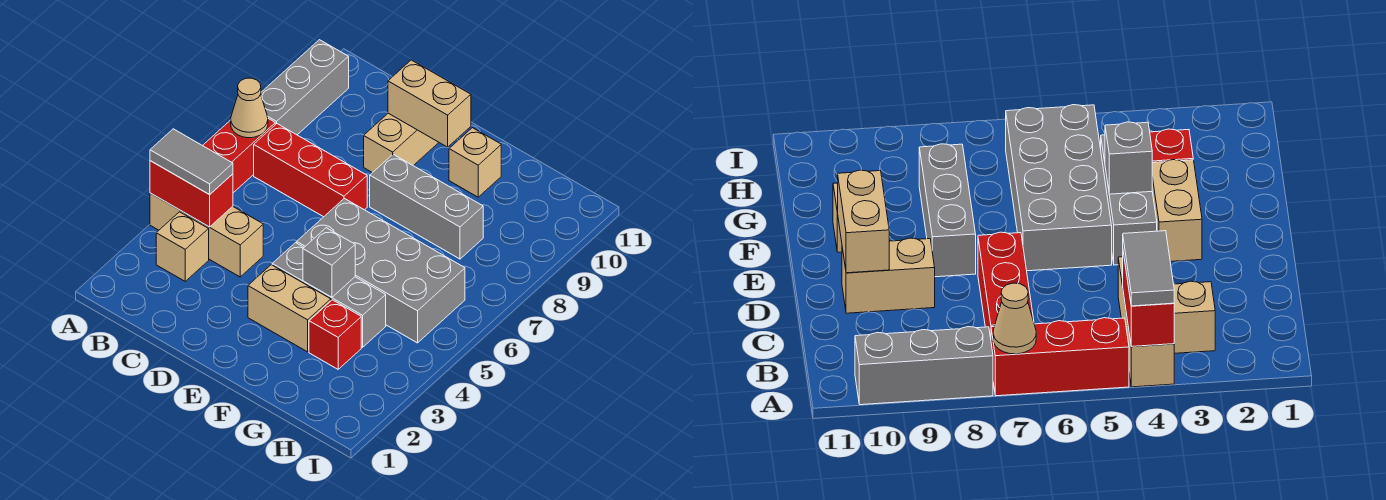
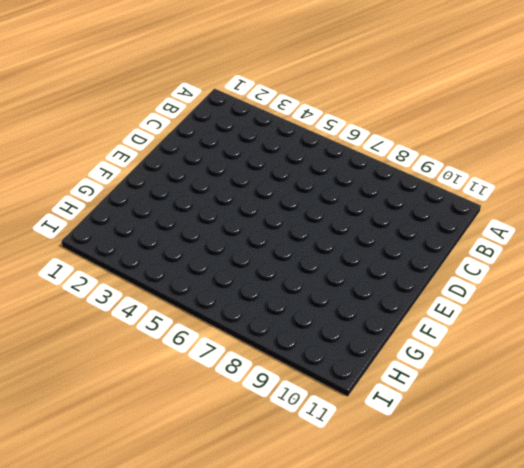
none -> tan brick A4:C4 level 1
none -> red brick A5:A7 level 1
none -> grey brick A8:A10 level 1

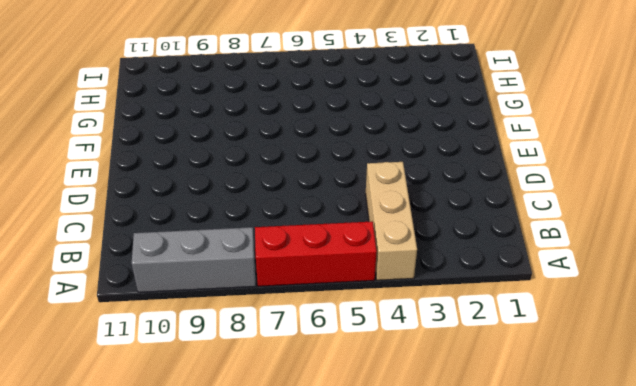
none -> tan brick B3 level 1
none -> red brick B7:D7 level 1
none -> tan brick D9:D10 level 1

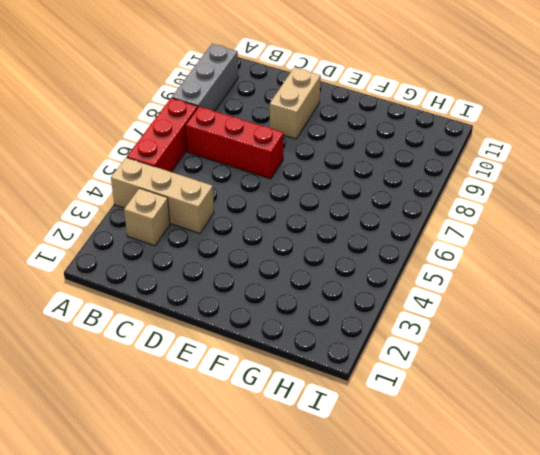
none -> tan brick E3:F3 level 1
none -> grey brick E4:G4 level 1
none -> grey brick E5:H6 level 1

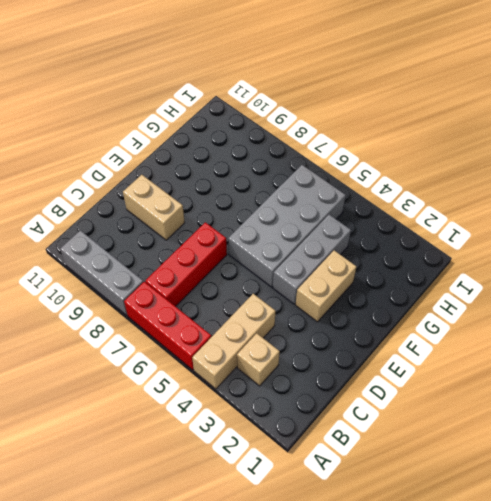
none -> grey brick E8:G8 level 1
none -> tan brick F10 level 1
none -> red brick G3 level 1

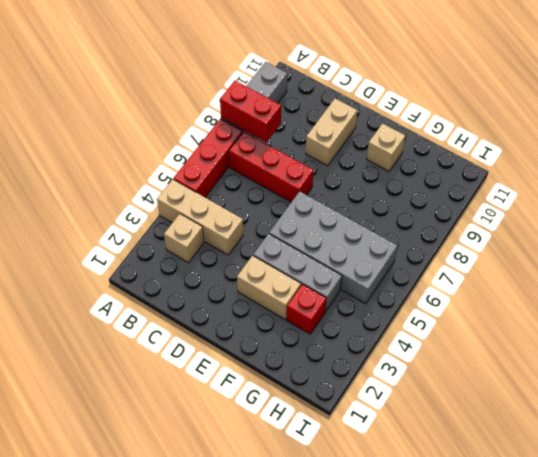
red brick A8:B8 level 2 -> red brick A4:B4 level 2
none -> grey brick E8:G8 level 1
none -> tan cone A7 level 2
none -> tan brick D10:E10 level 2

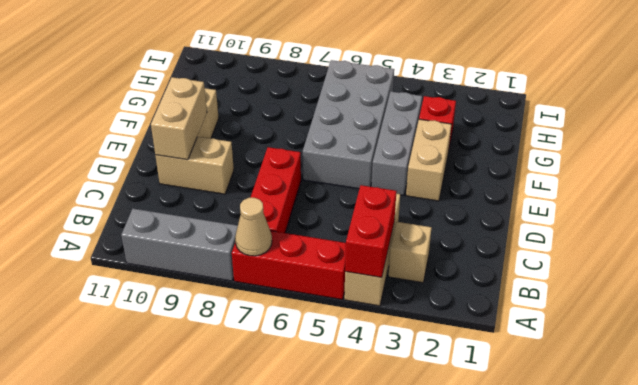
none -> grey brick E8:G8 level 1
none -> grey brick F4 level 2
none -> grey tile A4:B4 level 3

